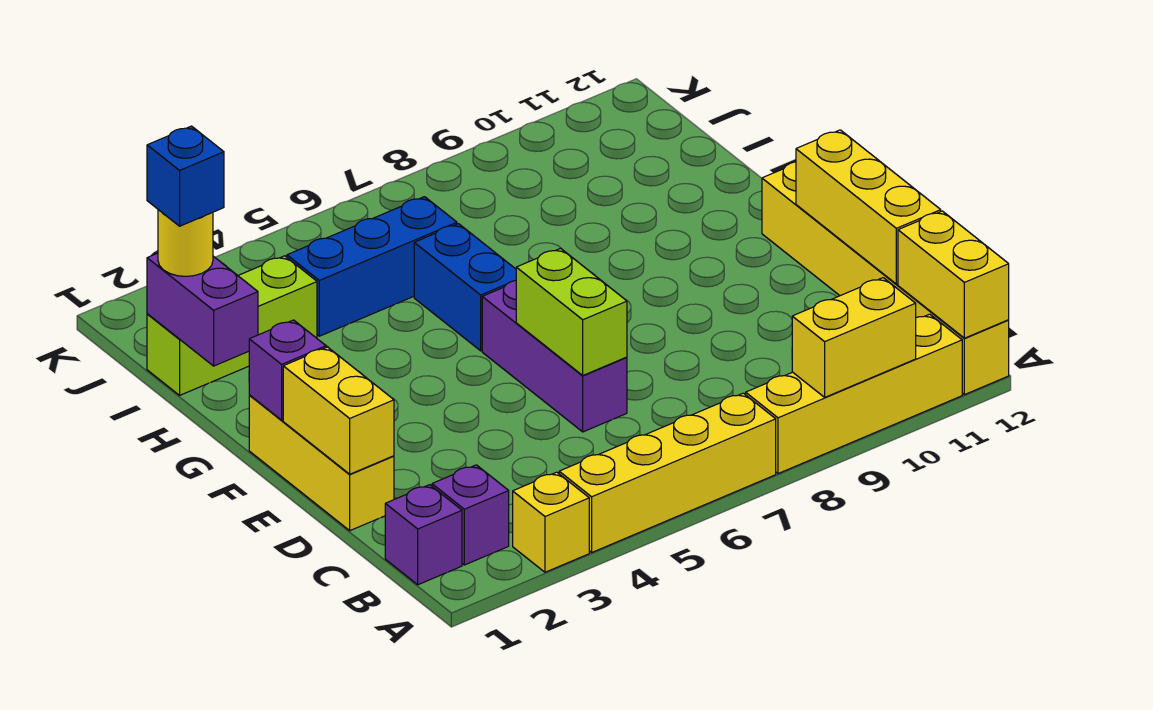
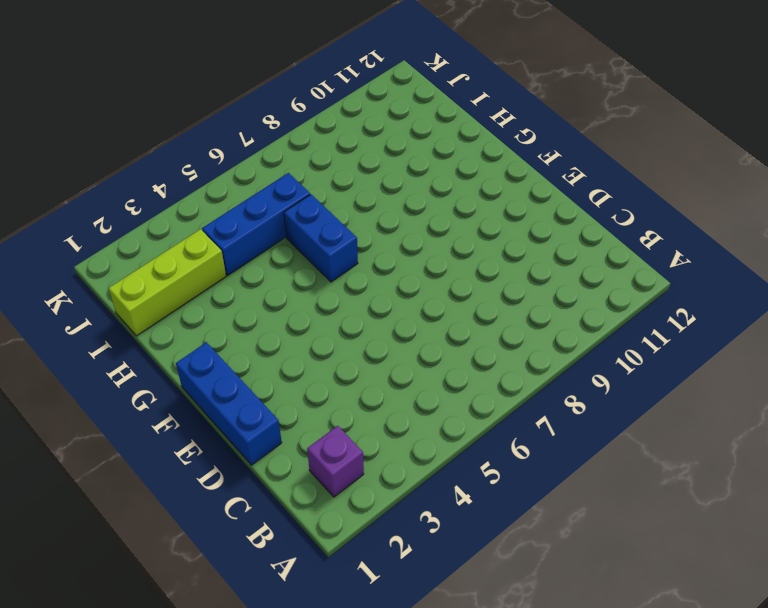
blue brick D1:F1 level 1 -> yellow brick D1:F1 level 1
none -> yellow brick A3 level 1
none -> yellow brick A4:A7 level 1
none -> yellow brick A8:A11 level 1

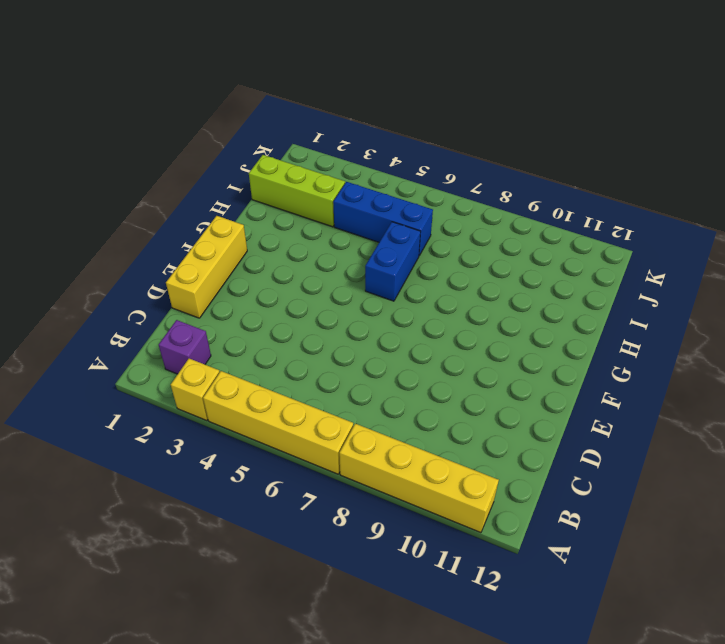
none -> yellow brick A12:F12 level 1
none -> purple brick B1 level 1
none -> purple brick D6:F6 level 1

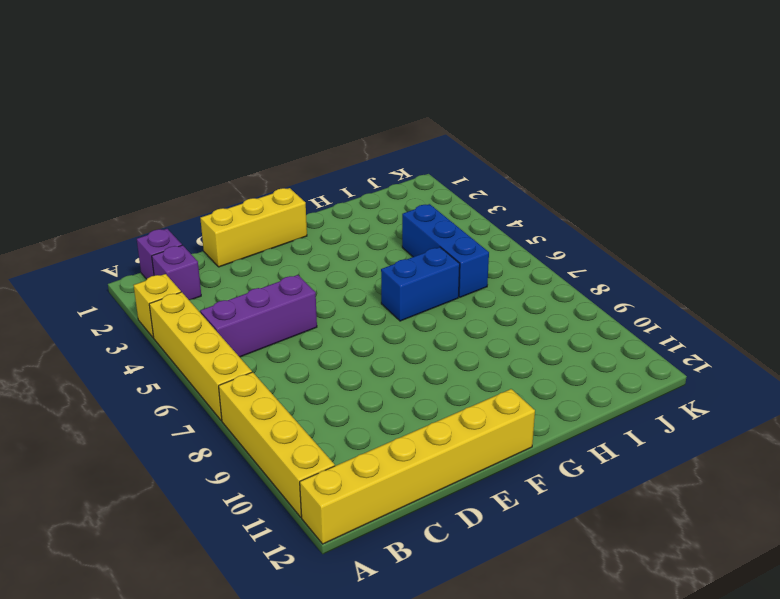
purple brick B5:D5 level 1 -> purple brick D6:F6 level 1
none -> lime brick I1:I3 level 1
none -> yellow brick A9:A10 level 2
none -> yellow brick A12:B12 level 2

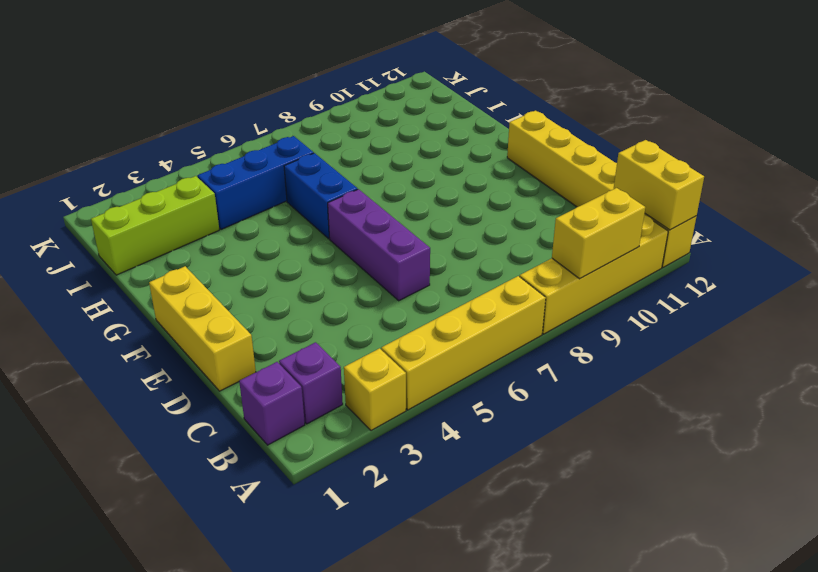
none -> yellow brick C12:E12 level 2
none -> yellow brick D1:E1 level 2
none -> lime brick D6:E6 level 2

